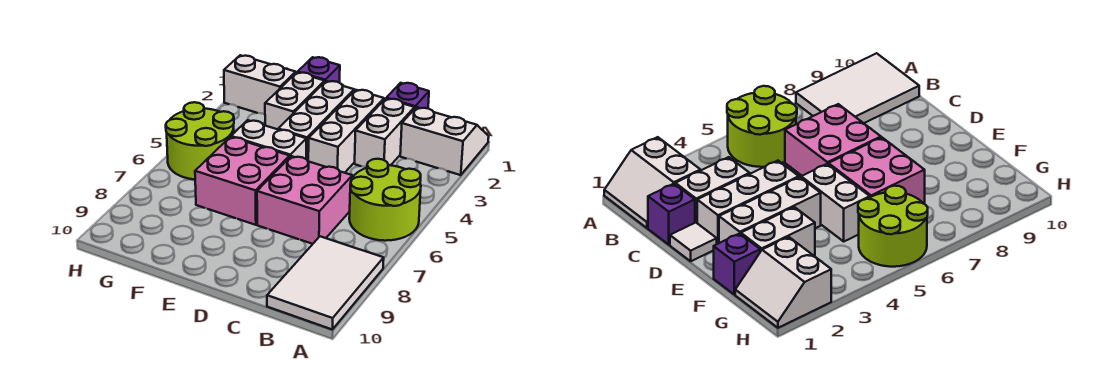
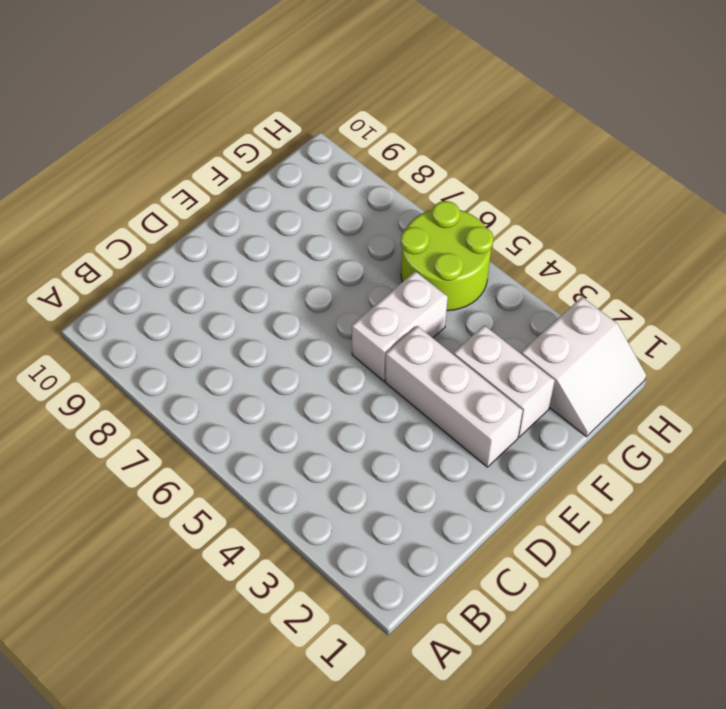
none -> white slope A1:B2 level 1 top 2
none -> lime round brick A5:B6 level 1
none -> white tile A8:B10 level 1

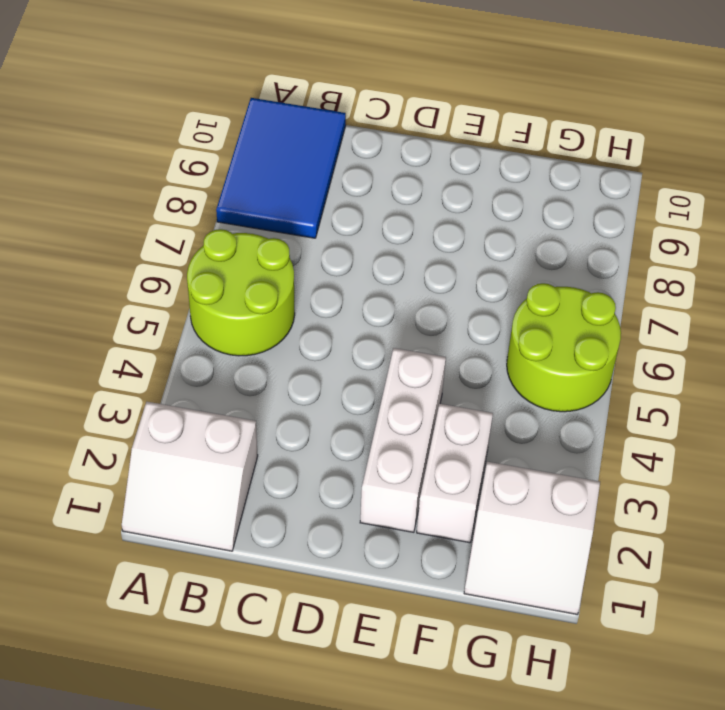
blue tile A8:B10 level 1 -> white tile A8:B10 level 1
none -> purple brick C1 level 1
none -> white brick C2:C3 level 1
none -> pink brick C6:D7 level 1

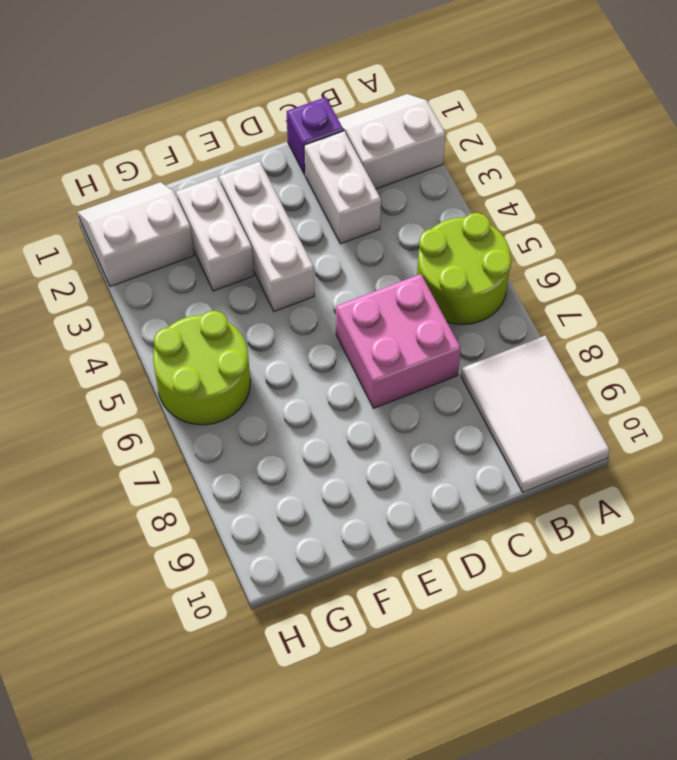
none -> white tile D1 level 1
none -> white brick D2:D4 level 1
none -> white brick E5:F5 level 1

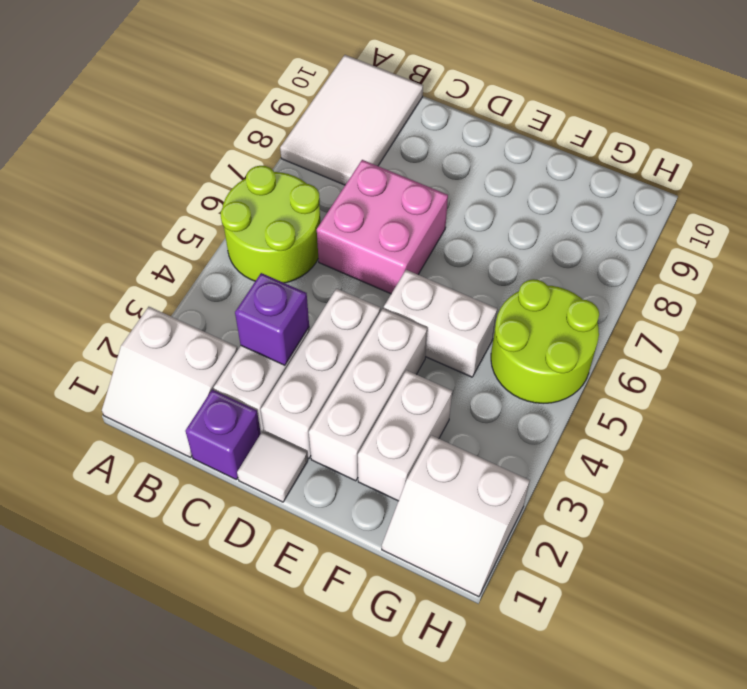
purple brick C3 level 2 -> purple brick F1 level 1
none -> pink brick E6:F7 level 1

